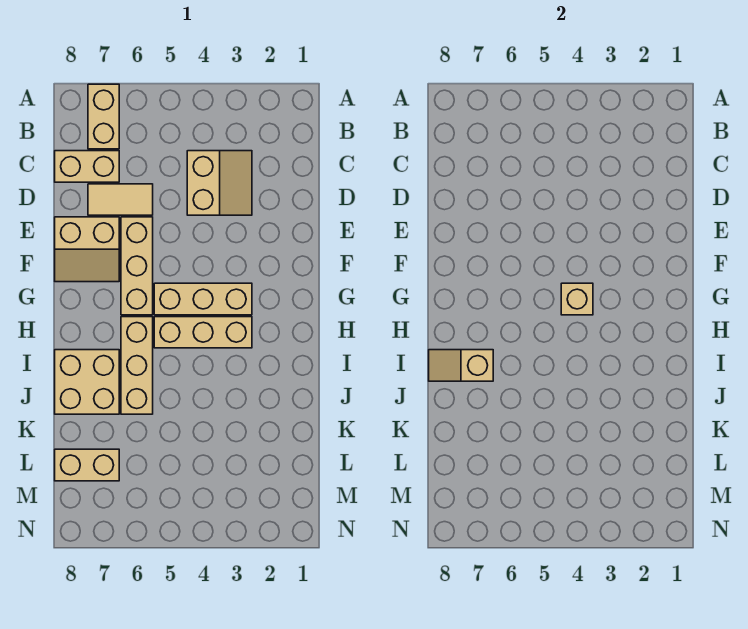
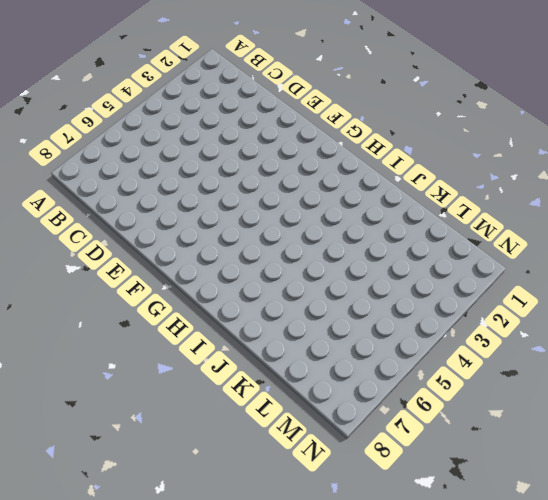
none -> tan brick A7:B7 level 1
none -> tan slope C3:D4 level 1 top 4
none -> tan brick C7:C8 level 1

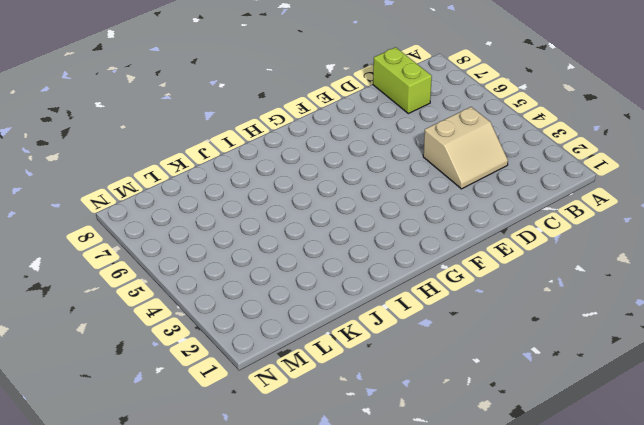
lime brick C7:C8 level 1 -> tan brick C7:C8 level 1
none -> tan brick A7:B7 level 1
none -> tan tile D6:D7 level 1
none -> tan brick E6:G6 level 1

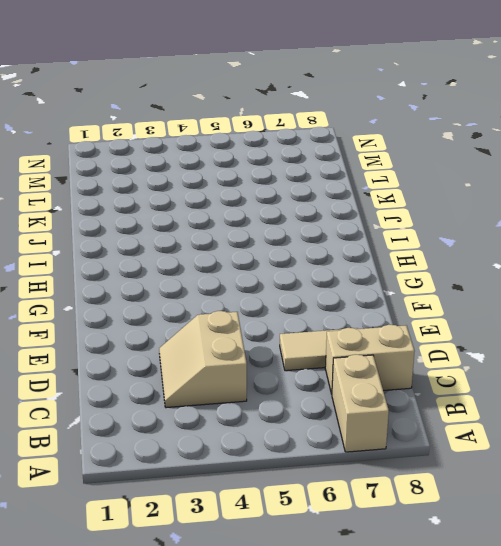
none -> tan brick E6:G6 level 1
none -> tan slope E7:F8 level 1 top E
none -> tan brick G3:G5 level 1

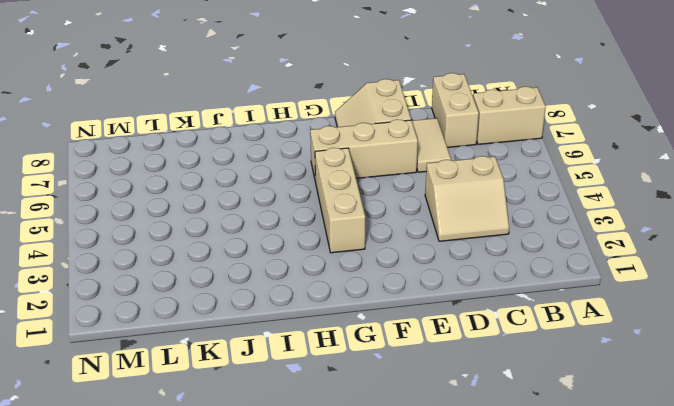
none -> tan brick H3:H5 level 1
none -> tan brick H6:J6 level 1
none -> tan brick I7:J8 level 1

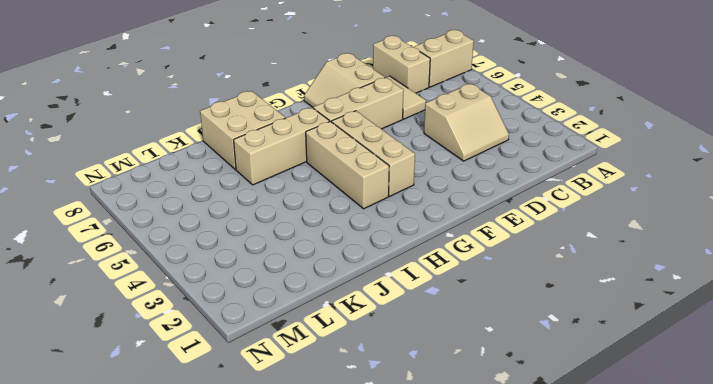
none -> tan brick L7:L8 level 1
none -> tan brick G4 level 2
none -> tan slope I7:I8 level 2 top 7

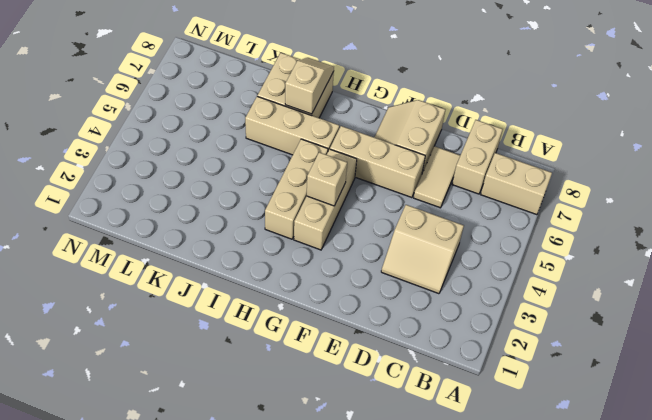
none -> tan brick L7:L8 level 1

